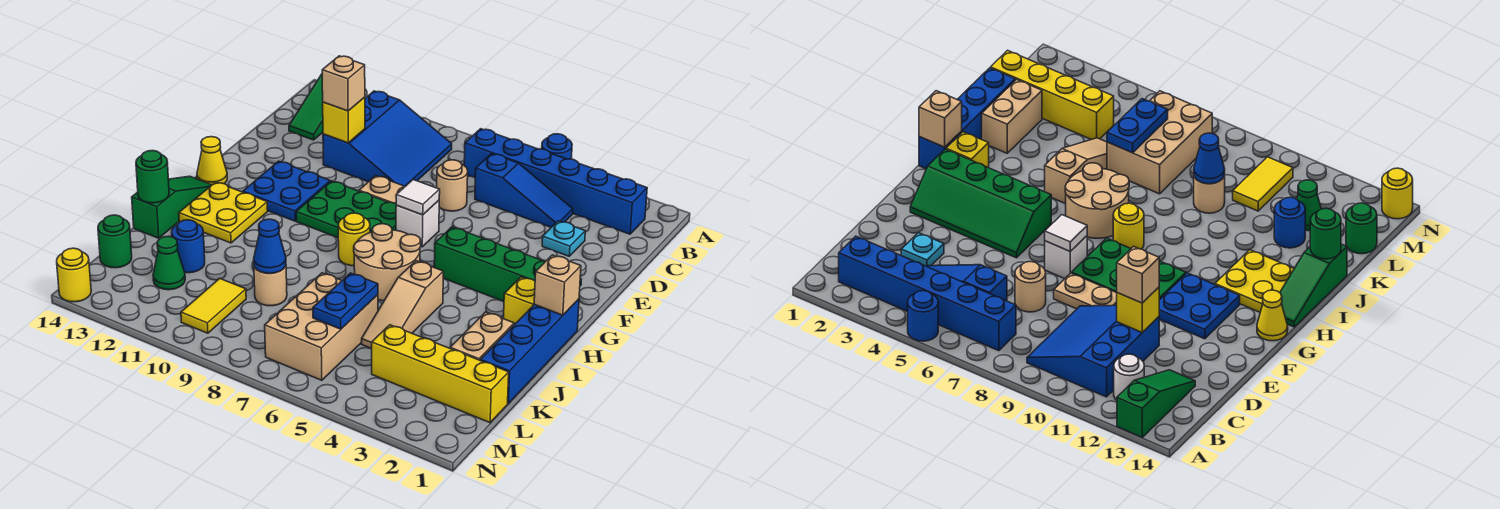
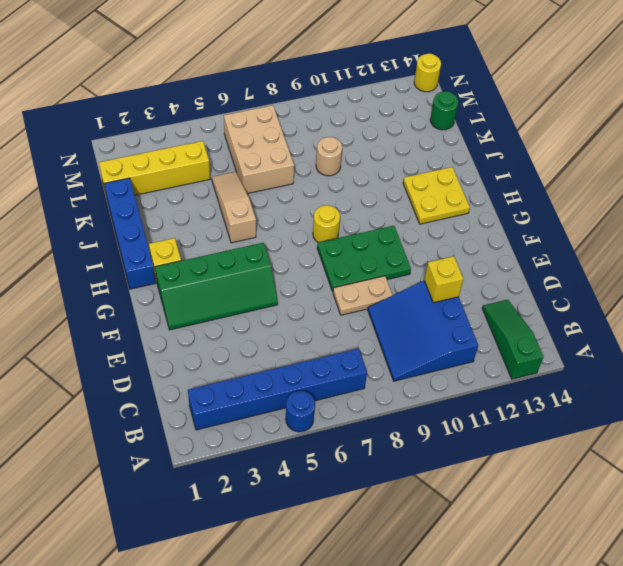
none -> white round brick B12 level 1
none -> blue slope C4:C6 level 1 top 6
none -> cyan plate D3 level 1
none -> tan round brick D7 level 1

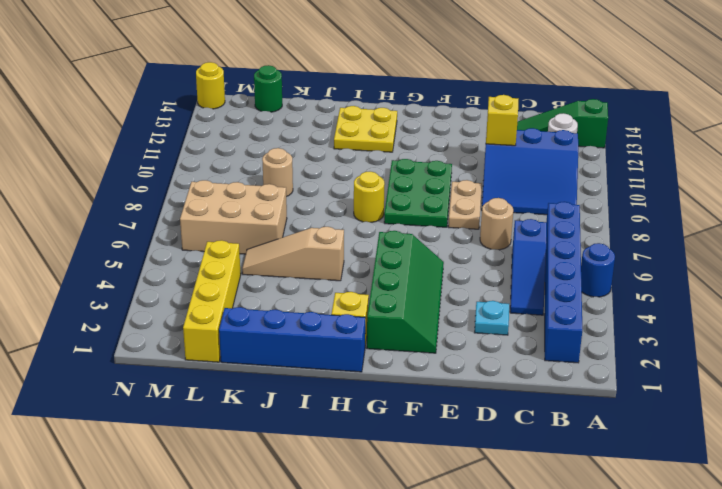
none -> white brick F7 level 1
none -> blue plate F11:G12 level 1
none -> yellow cone G14 level 1
none -> tan round brick H6:I7 level 1

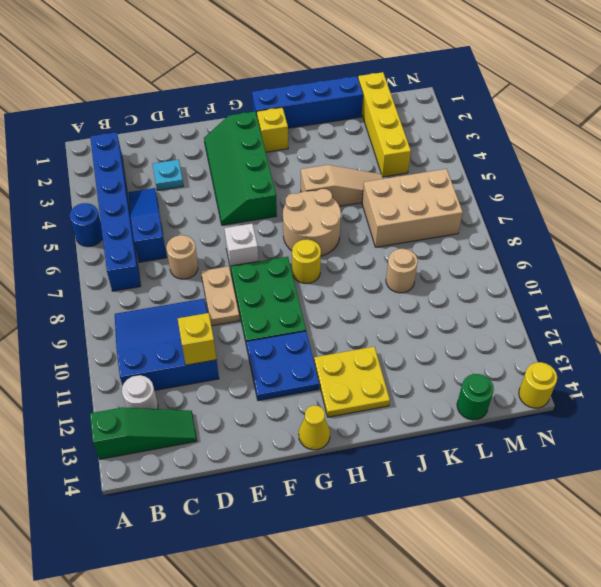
none -> green slope H14:J14 level 1 top J
none -> tan brick J2:K2 level 1
none -> blue round brick K12 level 1
none -> yellow tile L10:M10 level 1

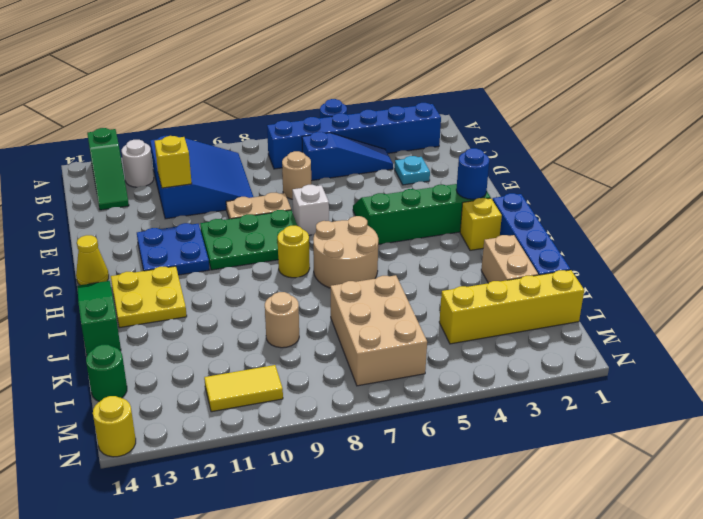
blue round brick G2 level 2 -> blue round brick K12 level 1
yellow tile M10:M11 level 1 -> yellow tile L10:M10 level 1
none -> tan slope I5:K5 level 1 top I
none -> green cone L12 level 1
none -> white tile F7 level 2
none -> tan brick H1 level 2

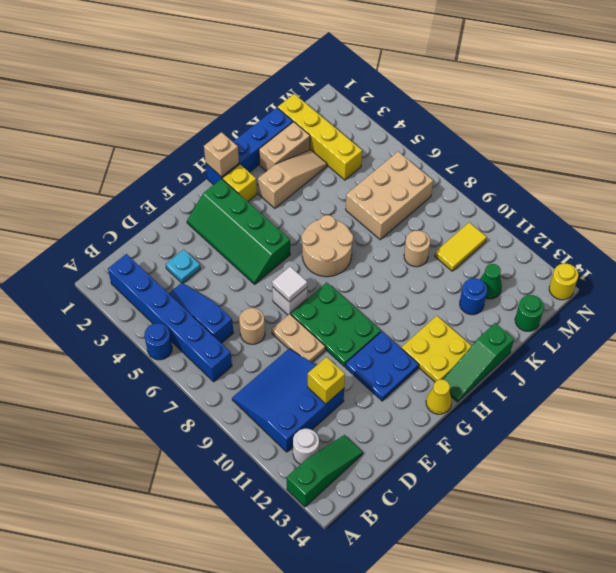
tan slope I3:K3 level 1 top I -> tan slope I5:K5 level 1 top I
none -> yellow round brick H8 level 1
none -> green round brick J14 level 2
none -> blue plate K6:L6 level 2
none -> blue cone K9 level 2

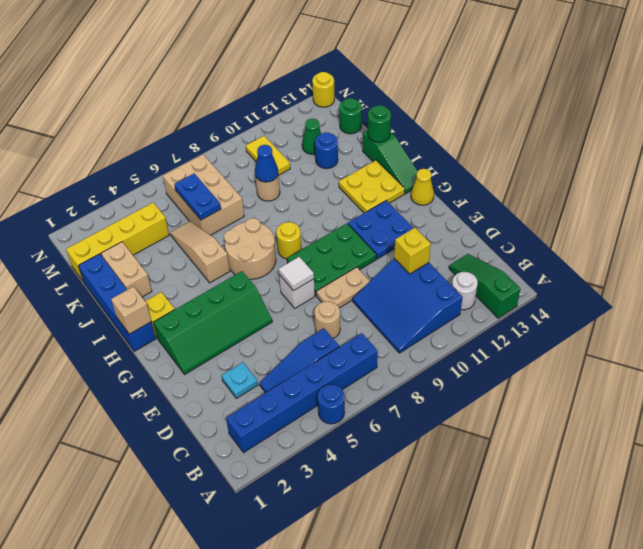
none -> tan brick D11 level 3

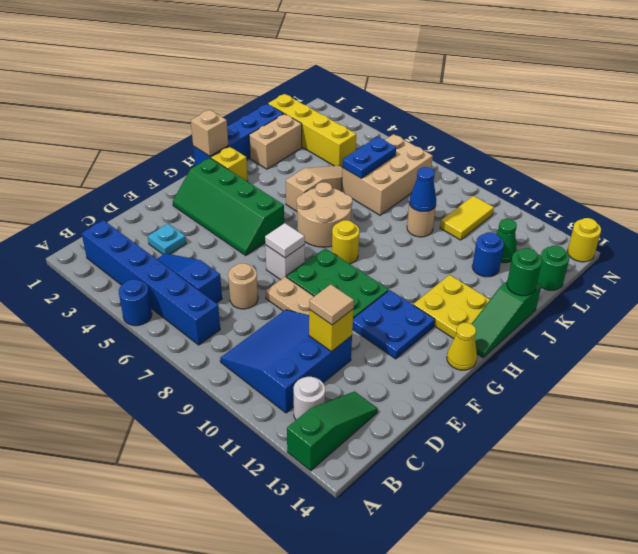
tan tile D11 level 3 -> tan brick D11 level 3

